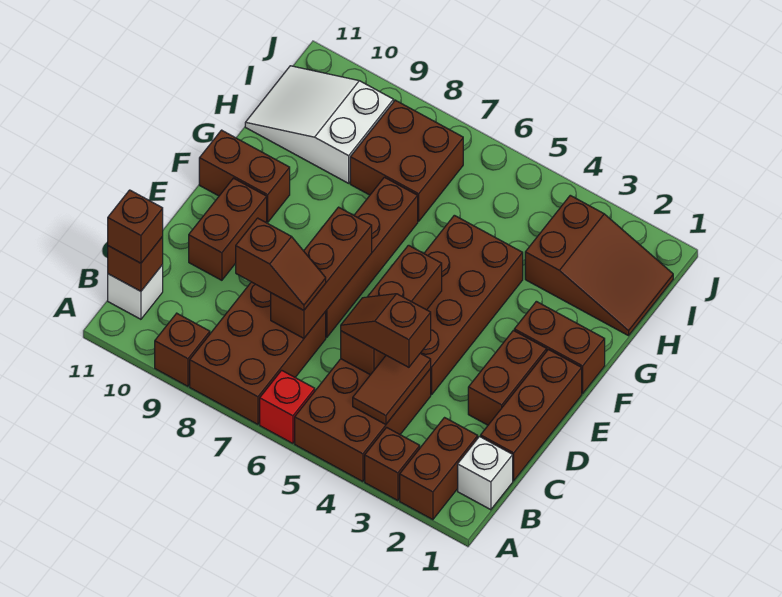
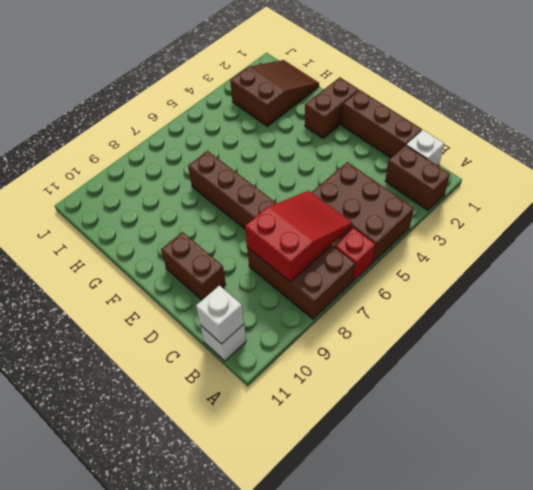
red slope B6:C8 level 2 top 8 -> brown brick C7:E7 level 2
white brick B11 level 2 -> brown brick B11 level 2
none -> brown brick A3 level 1
none -> brown brick A9 level 1
none -> brown brick D2:E2 level 1

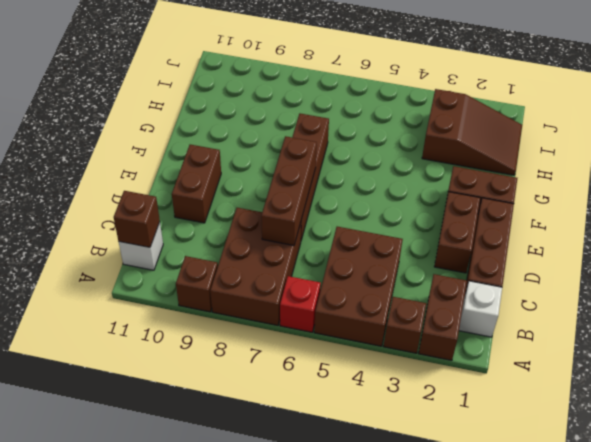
none -> brown brick D4:G5 level 1
none -> brown brick F10:F11 level 1
none -> brown brick H7:I8 level 1

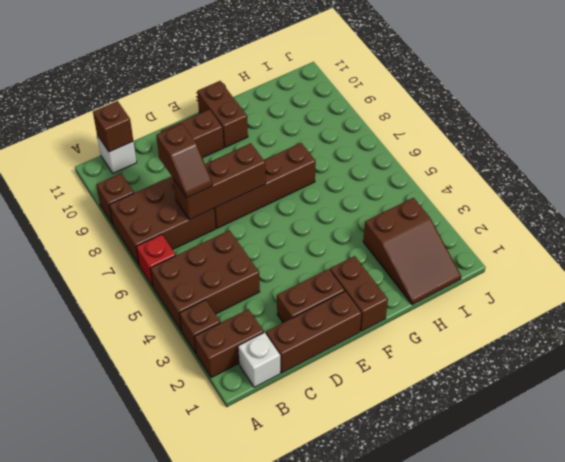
none -> brown brick D4:G5 level 1
none -> brown brick H7:I8 level 1
none -> white slope H9:I11 level 1 top 9

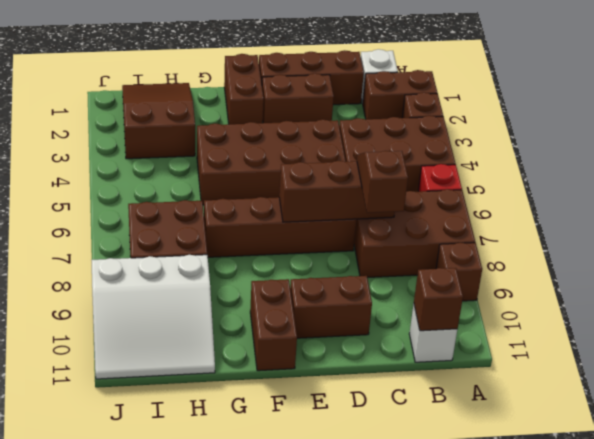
white slope H9:J11 level 1 top 9 -> white slope H9:I11 level 1 top 9
none -> brown tile B4:C4 level 2
none -> brown brick C5:E5 level 2
none -> brown brick B11 level 3

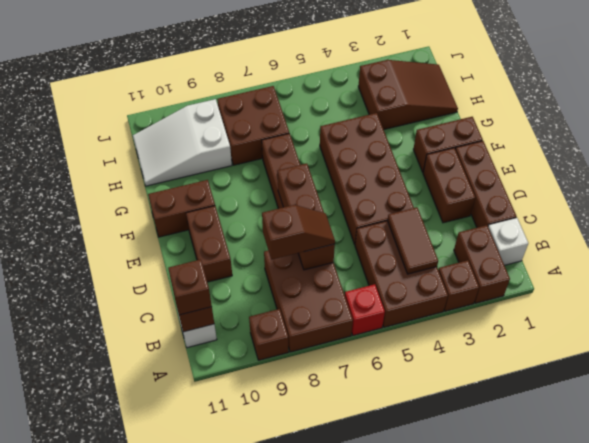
none -> brown brick C5:E5 level 2
none -> brown slope C4:C5 level 3 top 4

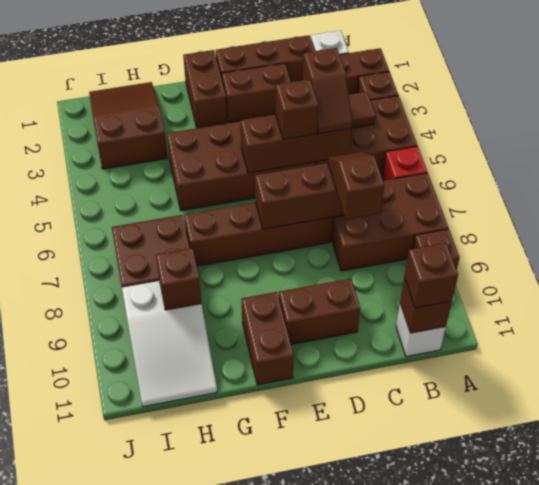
brown brick D5 level 3 -> none
brown brick H9 level 2 -> none

